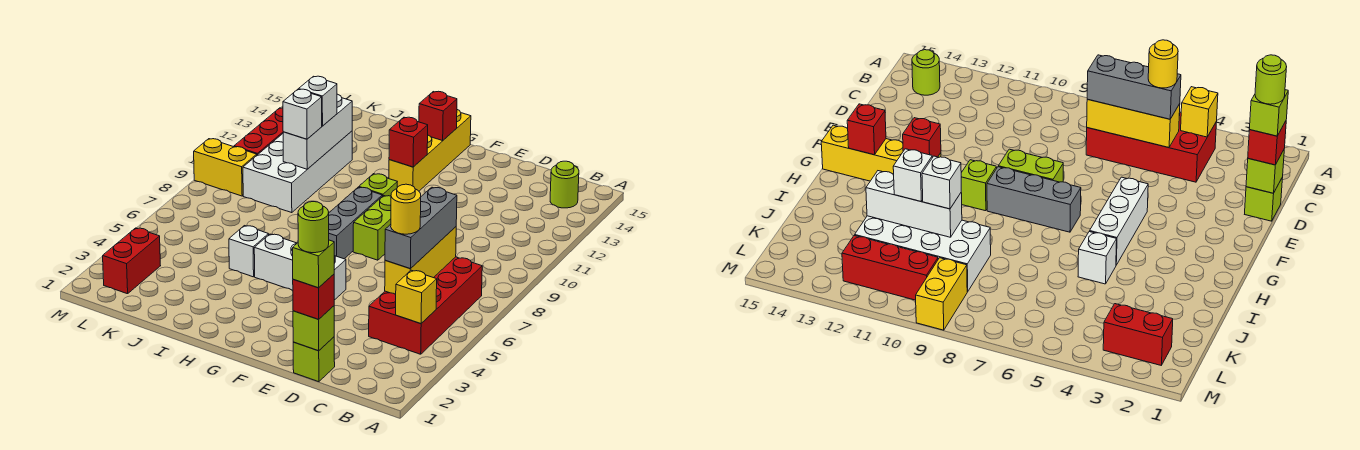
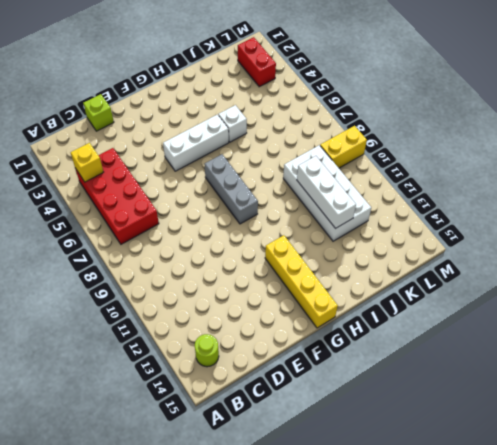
none -> lime brick F8:F9 level 1
none -> lime brick G10 level 1
none -> red brick L10:L12 level 1

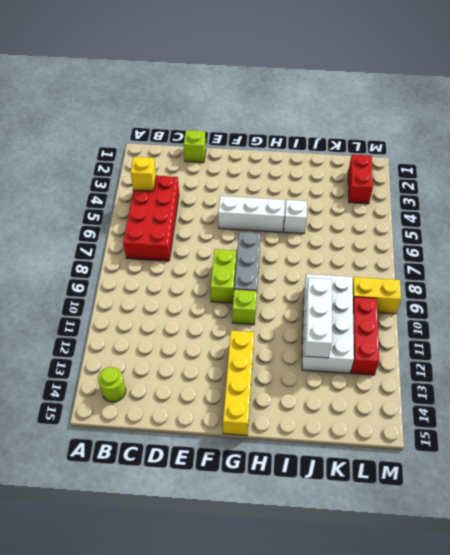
none -> yellow brick C5:C7 level 2
none -> lime brick D1 level 2
none -> red brick G12 level 2

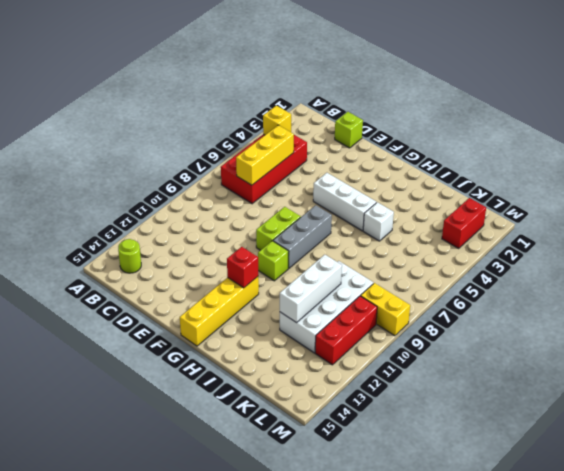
none -> lime brick D1 level 2
none -> red brick G14 level 2
none -> grey brick C5:C7 level 3

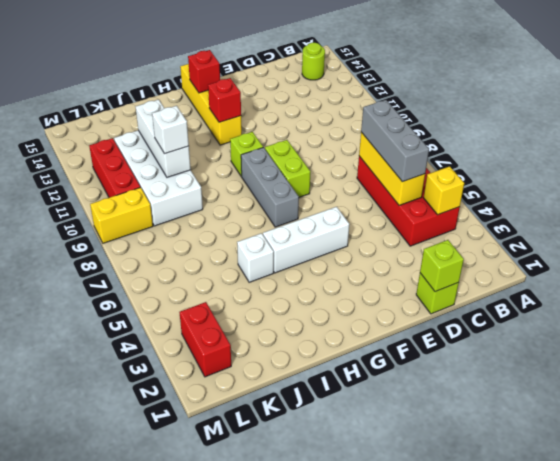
none -> red brick D1 level 3
none -> white brick J11 level 3
none -> yellow round brick C5 level 4

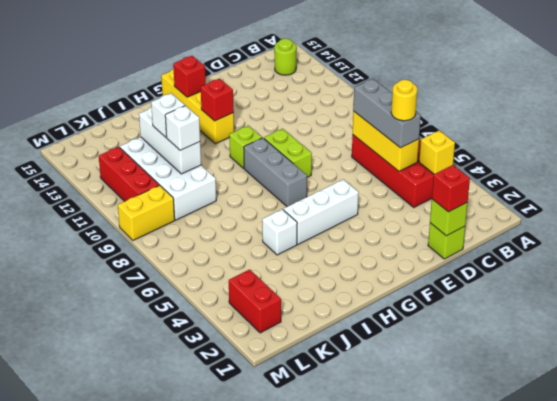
none -> lime brick D1 level 4
none -> lime round brick D1 level 5

